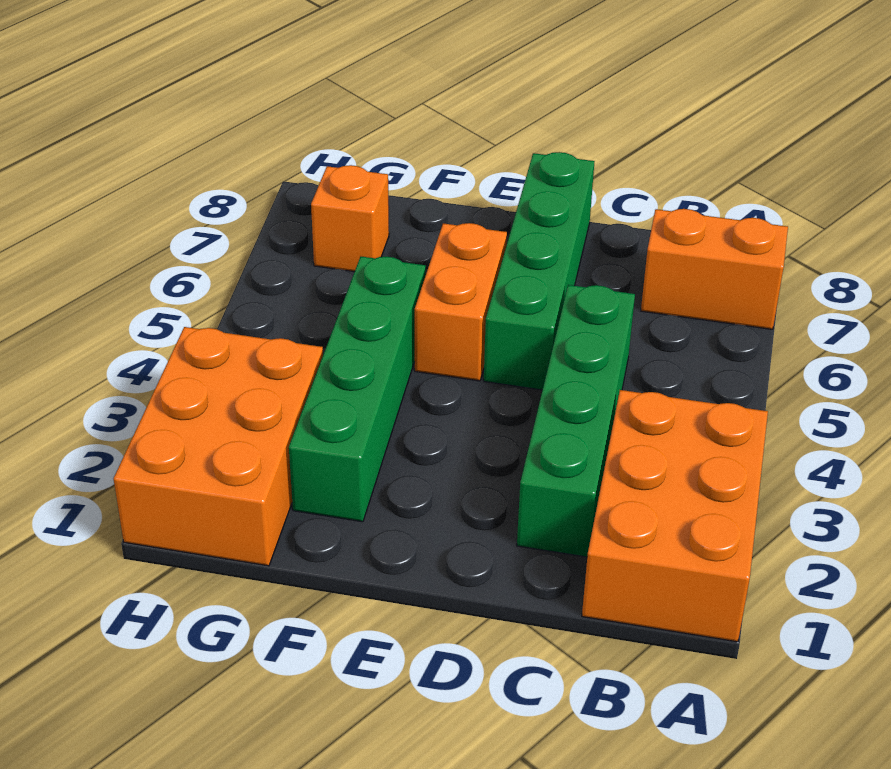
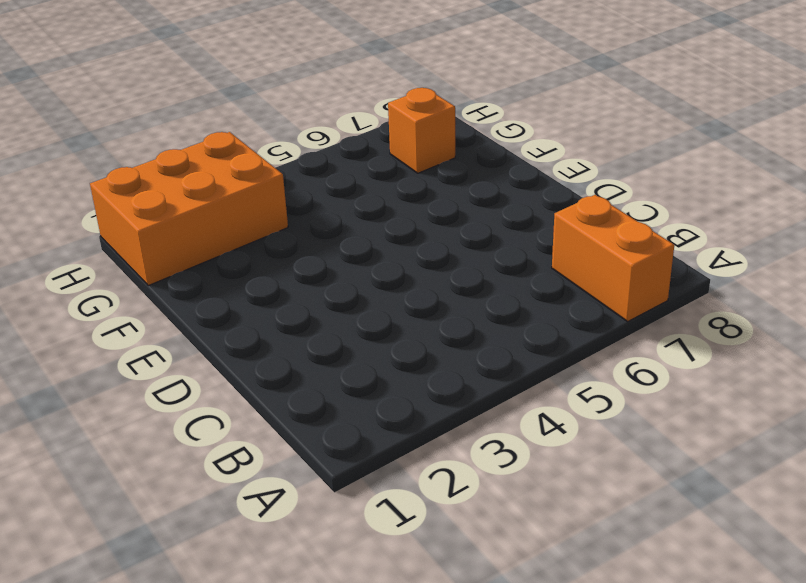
none -> orange brick A1:B3 level 1
none -> green brick C2:C5 level 1

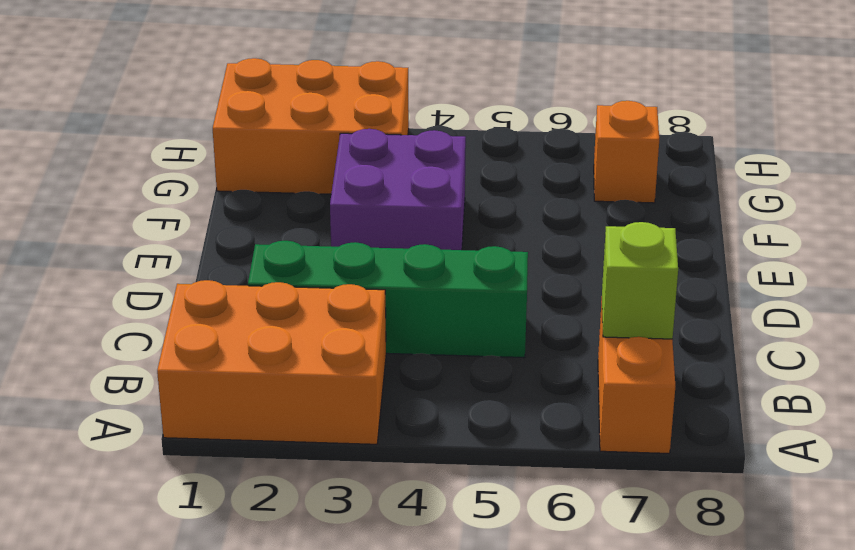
lime brick B7 level 2 -> none
purple brick E3:F4 level 1 -> green brick F2:F5 level 1
none -> green brick D5:D8 level 1
none -> orange brick E5:E6 level 1

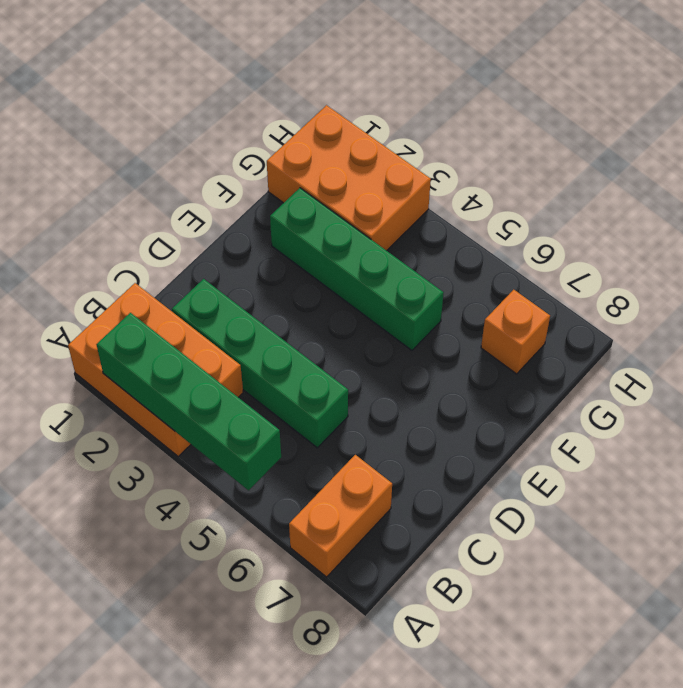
green brick A2:A5 level 2 -> green brick D5:D8 level 1
none -> orange brick E5:E6 level 1

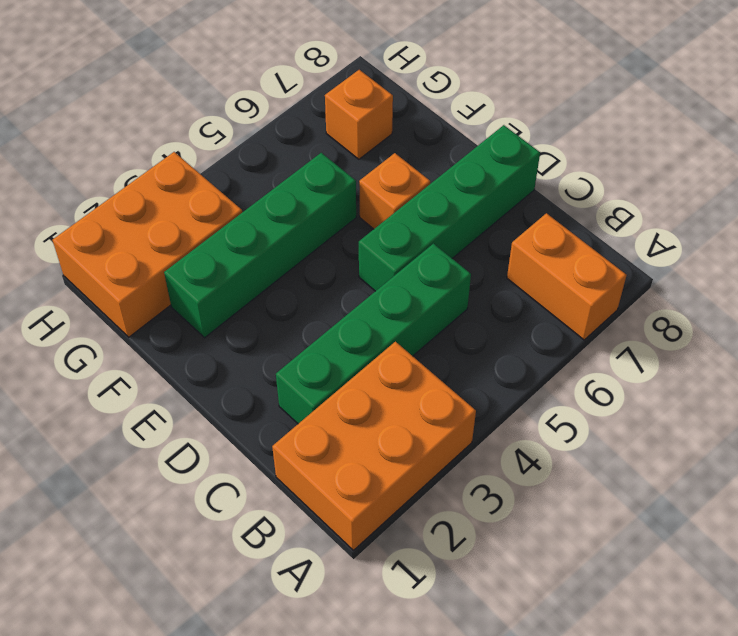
orange brick E6 level 1 -> orange brick E5:E6 level 1

